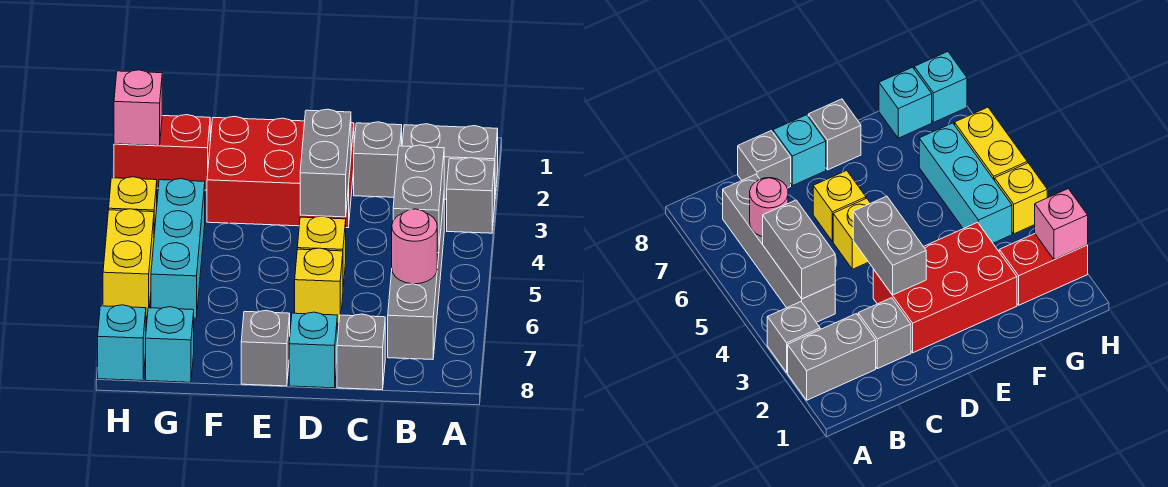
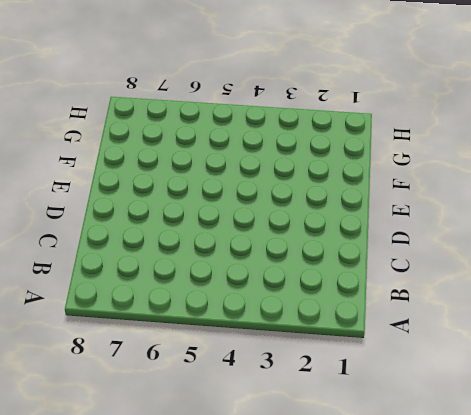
none -> grey brick A2:B2 level 1
none -> grey brick A3 level 1
none -> grey brick B4:B7 level 1

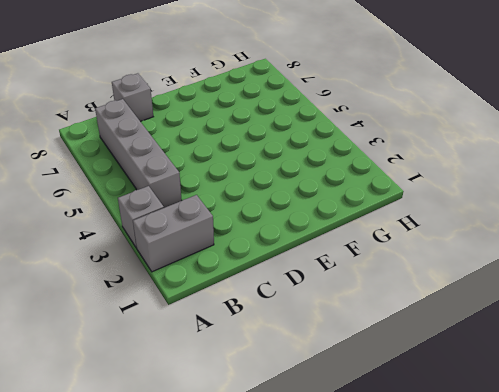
none -> grey brick C2 level 1
none -> red brick D2:F3 level 1
none -> yellow brick D5 level 1

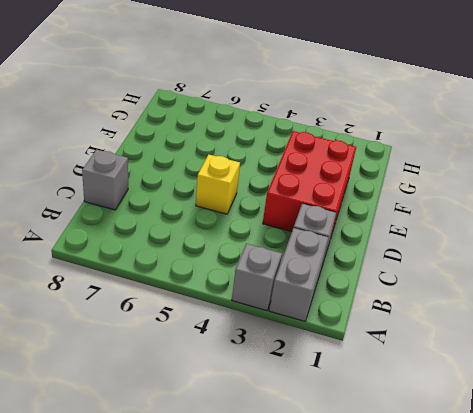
none -> grey brick B4:B7 level 1
none -> yellow brick D6 level 1
none -> cyan brick D8 level 1

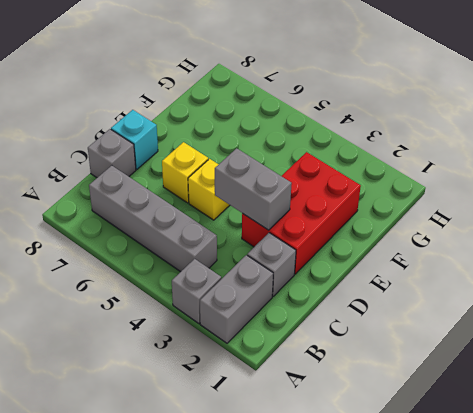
none -> grey brick E8 level 1
none -> red brick G2:H2 level 1
none -> cyan brick G4:G6 level 1

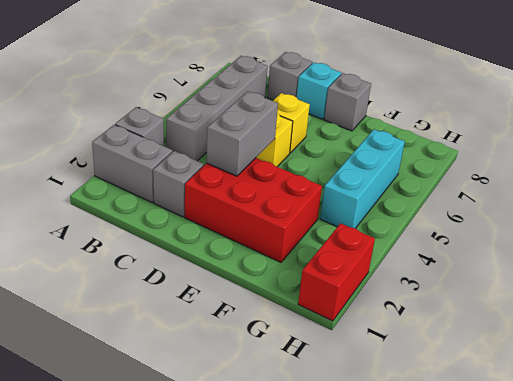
red brick H1:H2 level 1 -> red brick G2:H2 level 1
none -> cyan brick G8 level 1
none -> yellow brick H4 level 1
none -> yellow brick H5:H6 level 1

